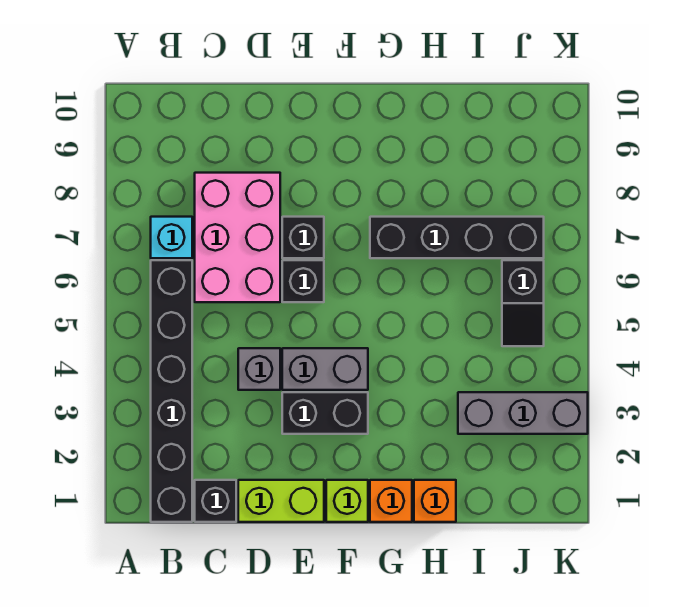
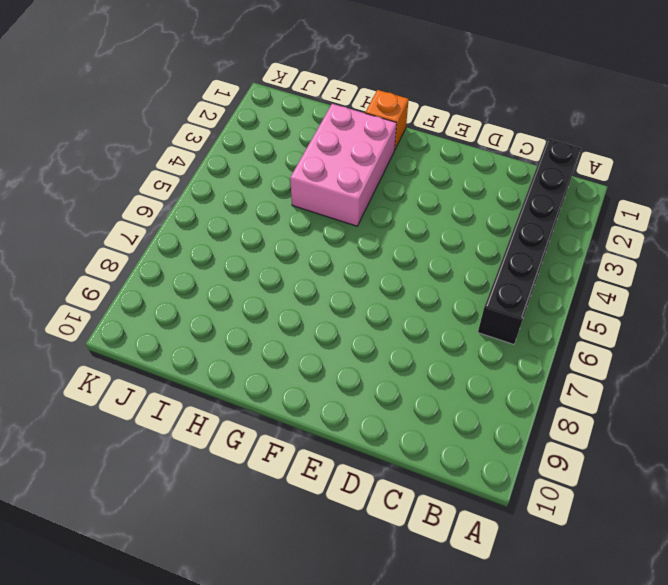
pink brick G2:H4 level 1 -> pink brick C6:D8 level 1
none -> cyan brick B7 level 1
none -> black brick C1 level 1
none -> lime brick D1:E1 level 1

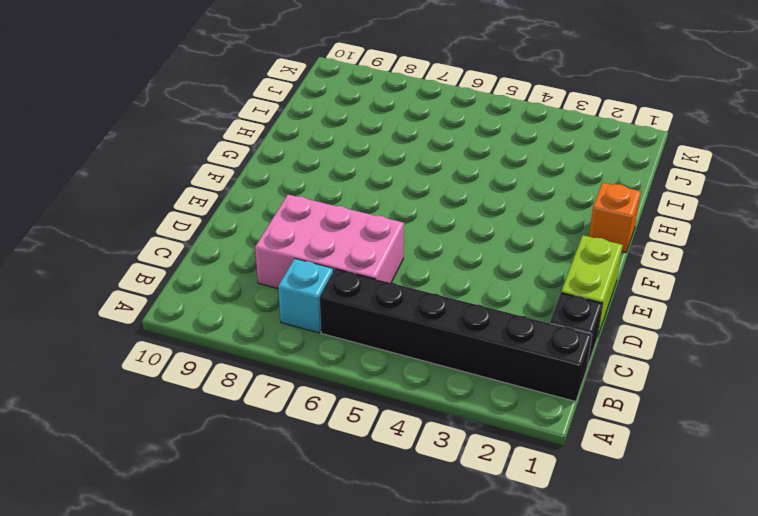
none -> grey brick D4 level 1
none -> black brick E3:F3 level 1
none -> grey brick E4:F4 level 1

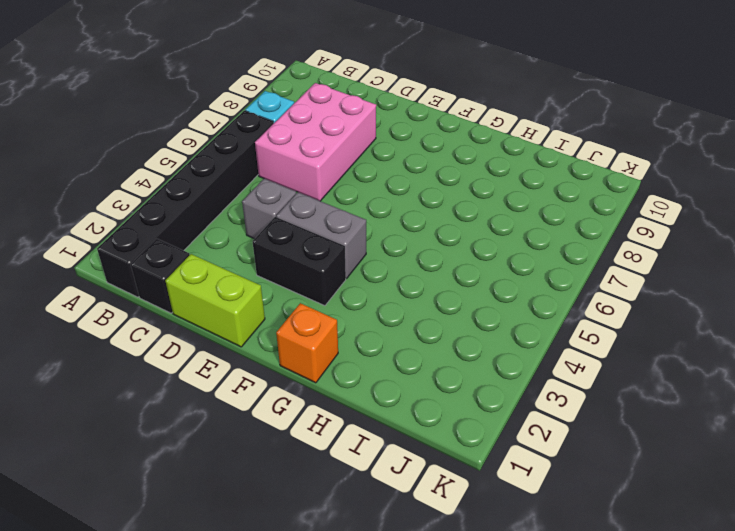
none -> black brick E6 level 1
none -> black brick E7 level 1
none -> lime brick F1 level 1

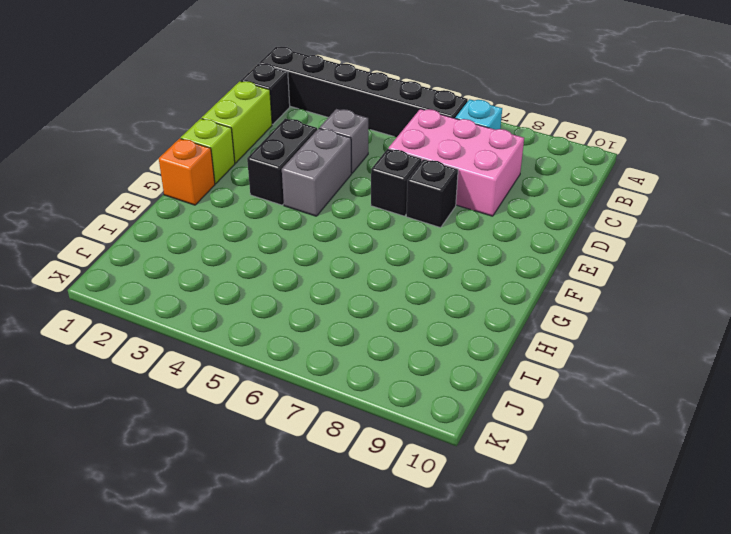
none -> black brick G7:J7 level 1
none -> orange brick H1 level 1
none -> grey brick I3:K3 level 1

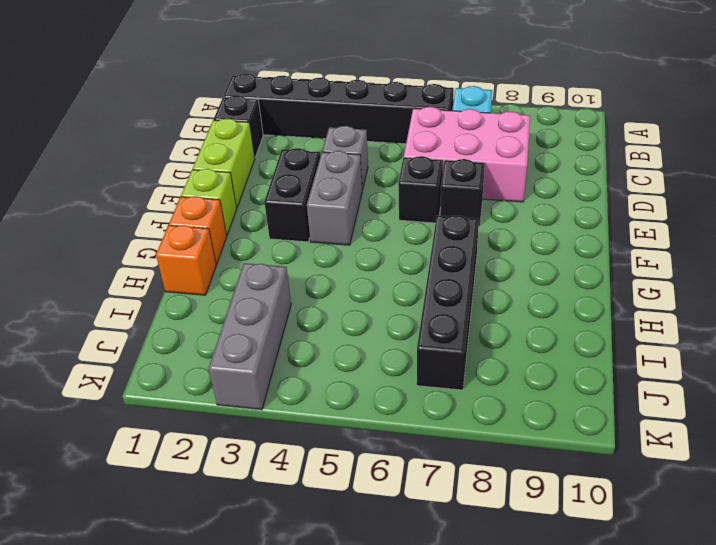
none -> black slope J5:J6 level 1 top 6

